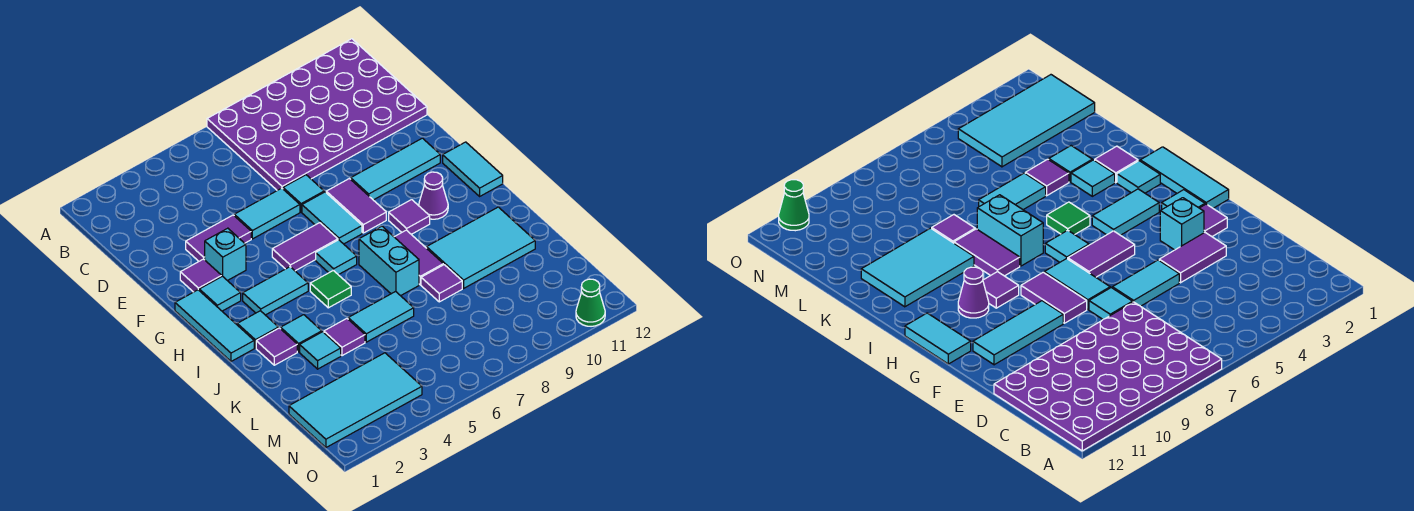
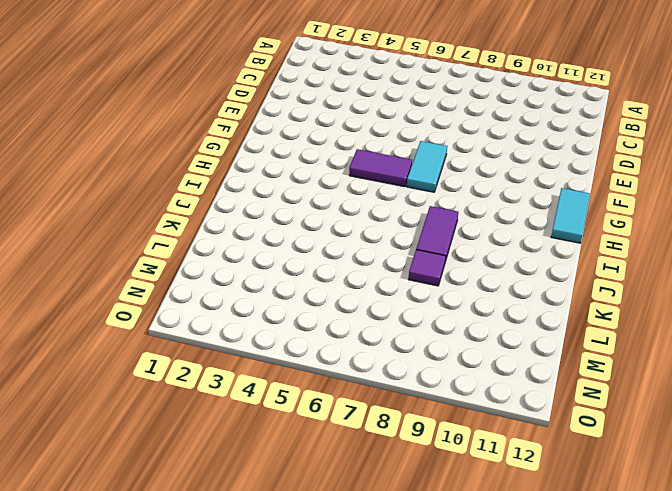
none -> purple plate A7:D12 level 1
none -> purple tile E3:E4 level 1
none -> cyan tile E5:E6 level 1
none -> cyan tile E7 level 1

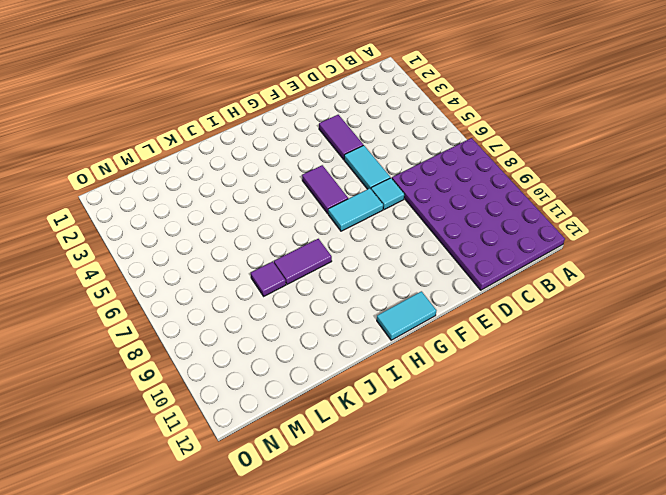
none -> purple tile F2 level 1
none -> cyan brick F3 level 1
none -> purple tile F8:G8 level 1
none -> cyan tile F9:F11 level 1

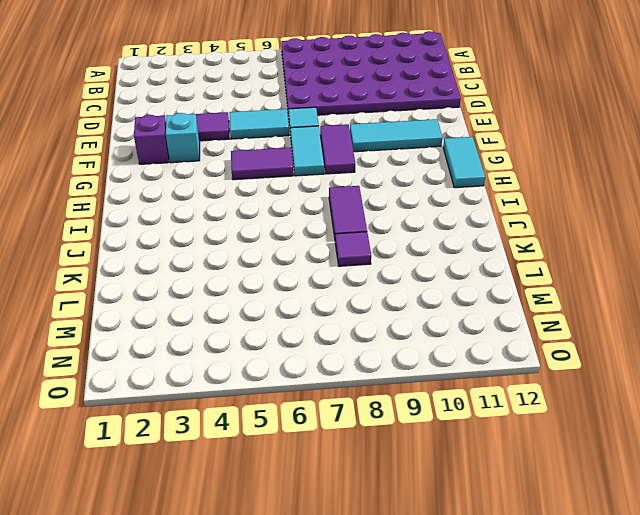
purple brick F2 level 1 -> purple tile F2 level 1
none -> cyan tile G1:I1 level 1
none -> cyan tile G2 level 1
none -> cyan tile H3:H4 level 1
none -> cyan tile H6 level 1

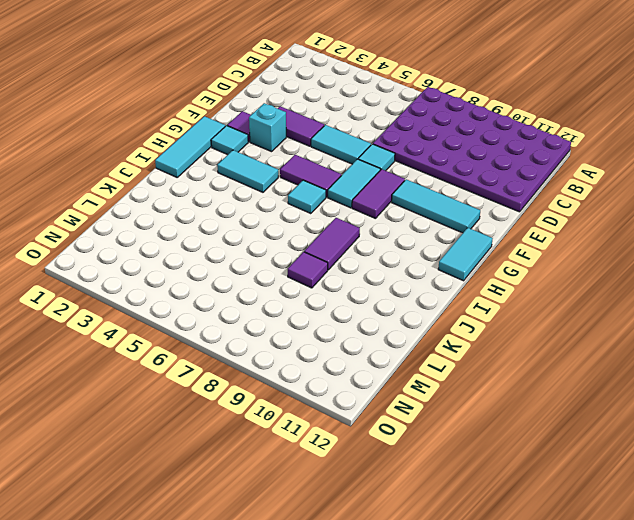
none -> purple tile H9 level 1
none -> purple cone H10 level 1
none -> cyan tile I2 level 1
none -> green tile I5 level 1

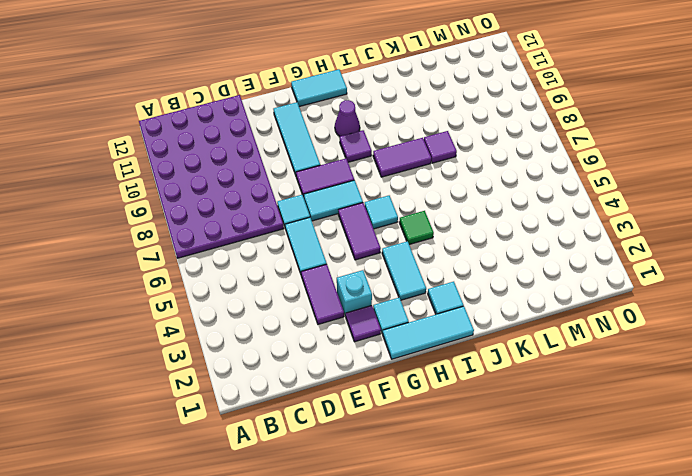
none -> cyan brick I7:J7 level 1
none -> purple tile J2 level 1
none -> cyan tile J3 level 1
none -> cyan tile J9:K11 level 1

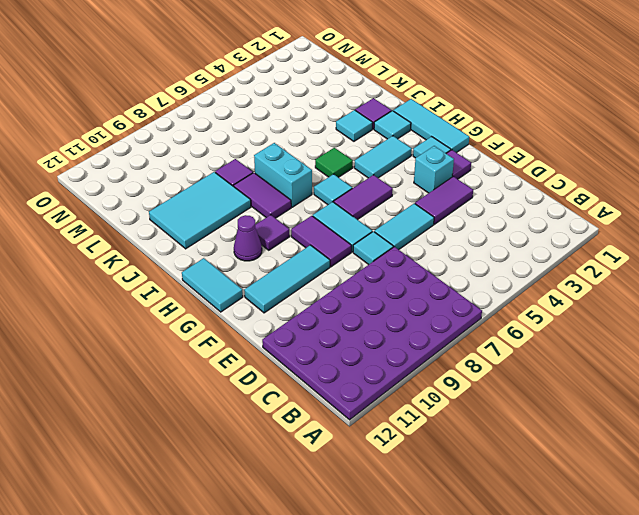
none -> cyan tile K3 level 1
none -> purple tile K4 level 1
none -> cyan tile K5:K6 level 1
none -> cyan tile M1:N4 level 1

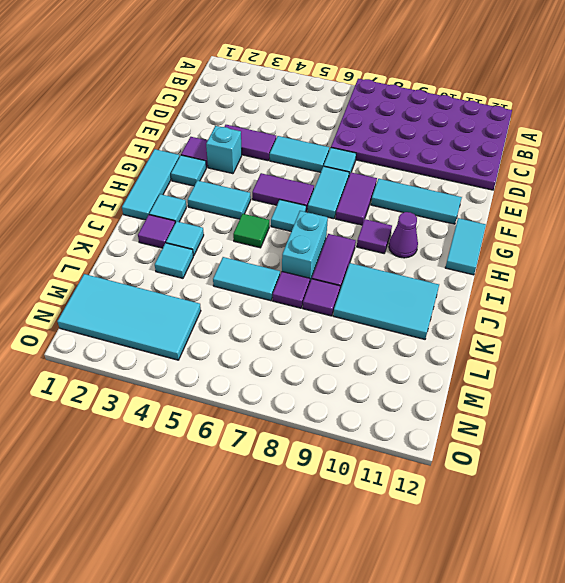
purple tile K7 level 1 -> purple tile K4 level 1
none -> green cone O11 level 1

